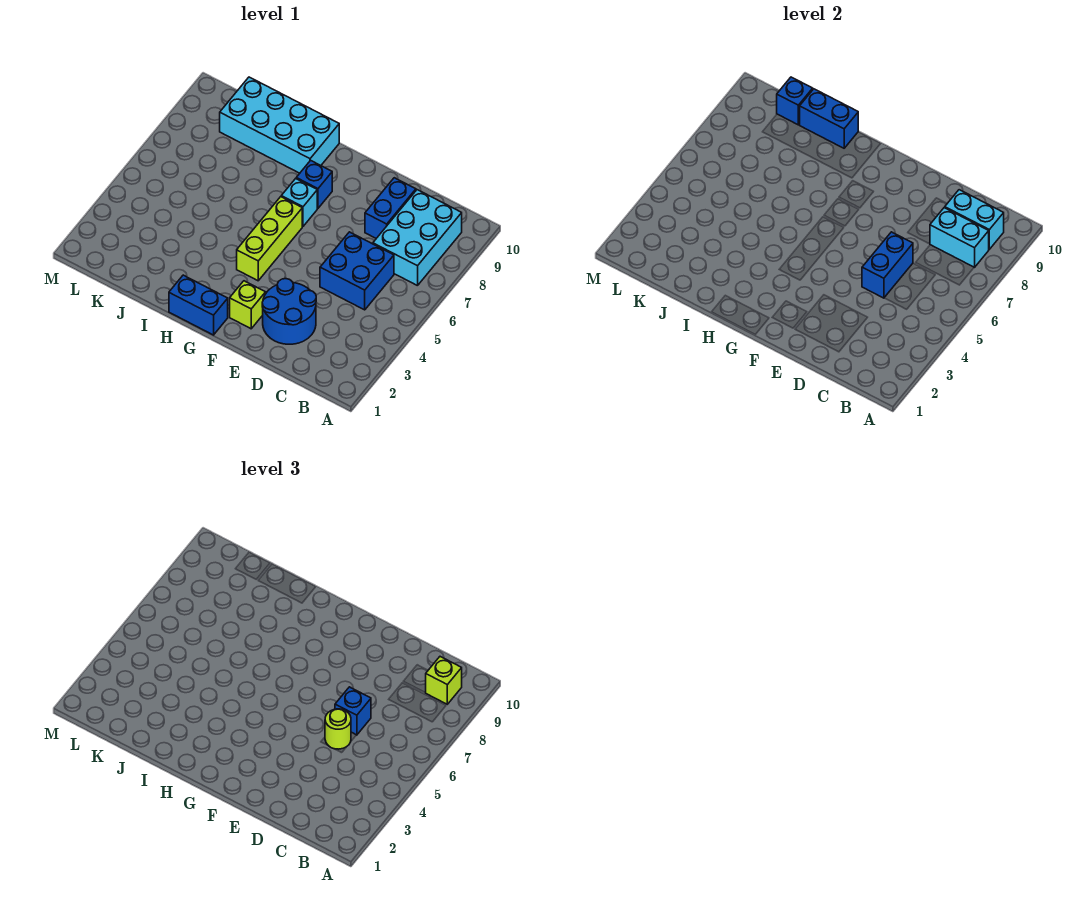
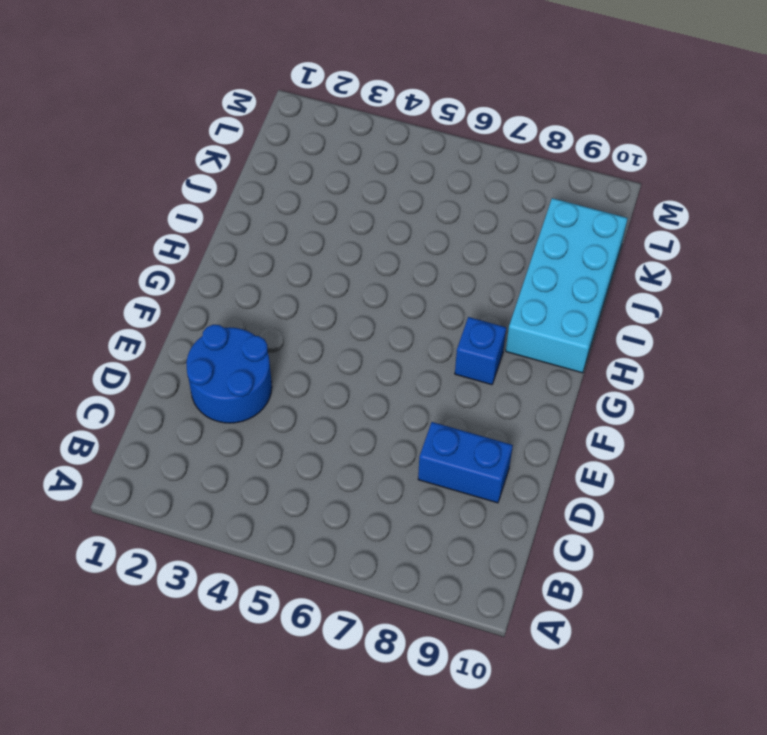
none -> cyan brick B7:C9 level 1
none -> blue brick C5:D6 level 1
none -> lime brick F2 level 1

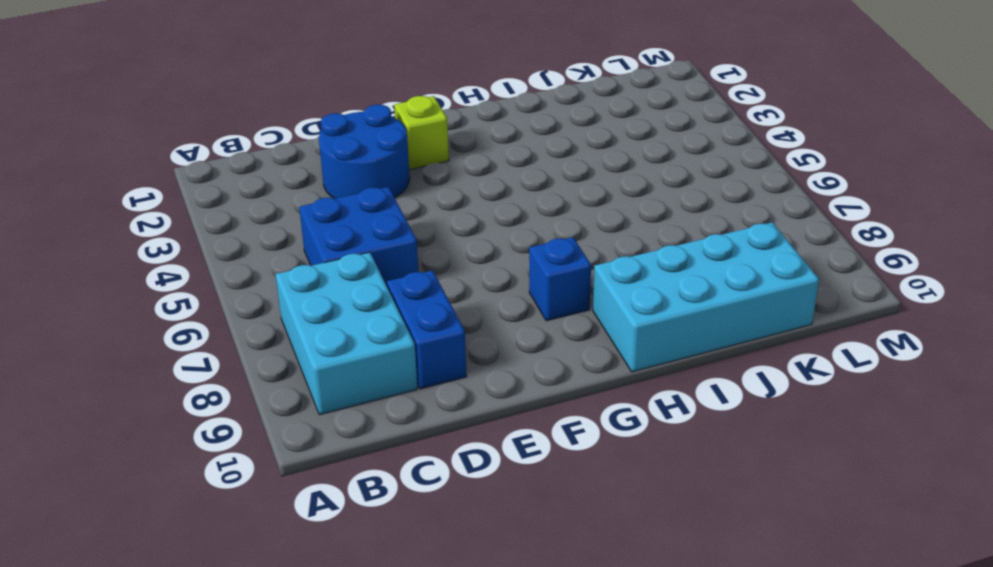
none -> blue brick G1:H1 level 1
none -> lime brick G4:G6 level 1
none -> cyan brick G7 level 1

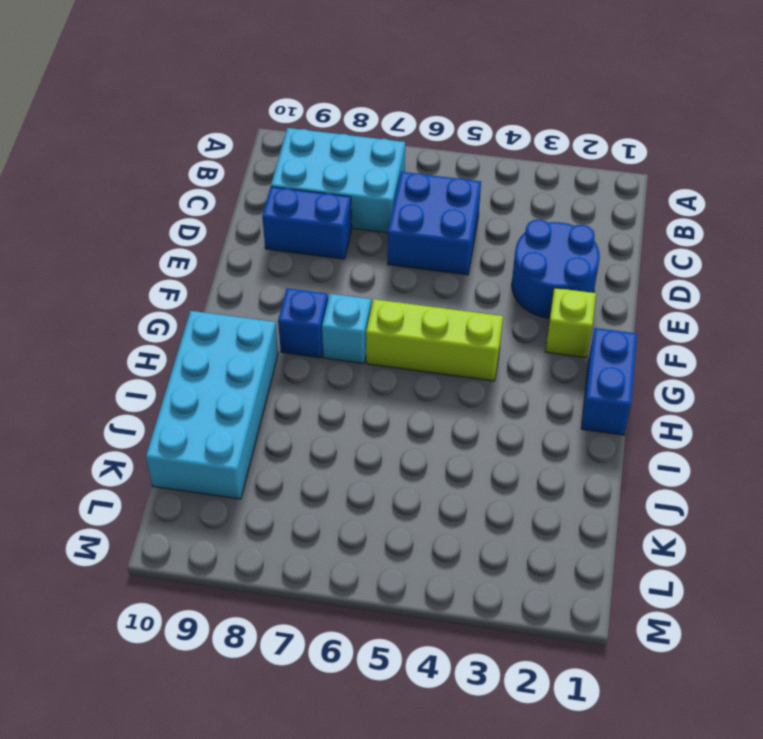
none -> cyan brick B8:C8 level 2
none -> cyan brick B9:C9 level 2
none -> blue brick D5:D6 level 2

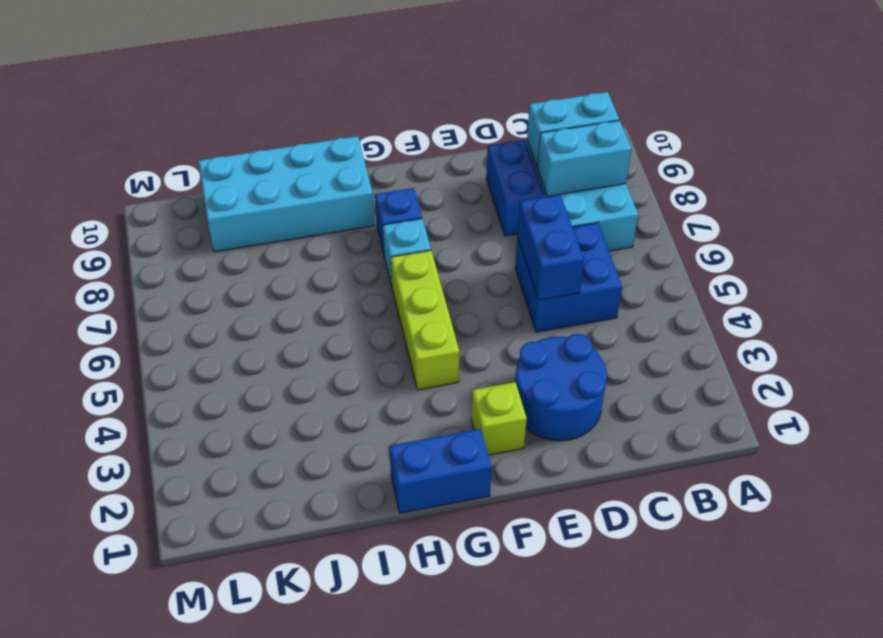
none -> blue brick I10:J10 level 2
none -> blue brick K10 level 2
none -> lime brick B9 level 3

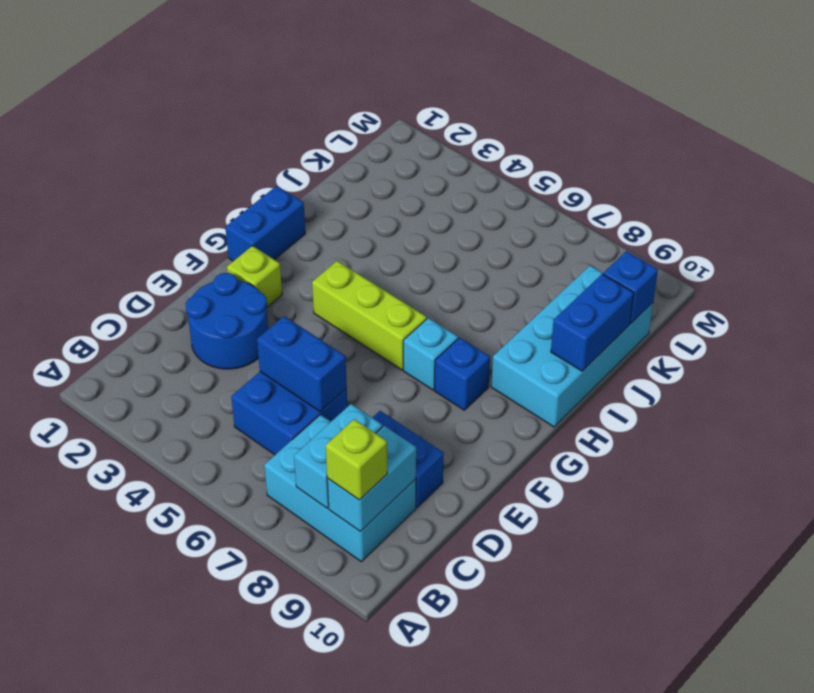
none -> lime round brick D5 level 3
none -> blue brick D6 level 3

